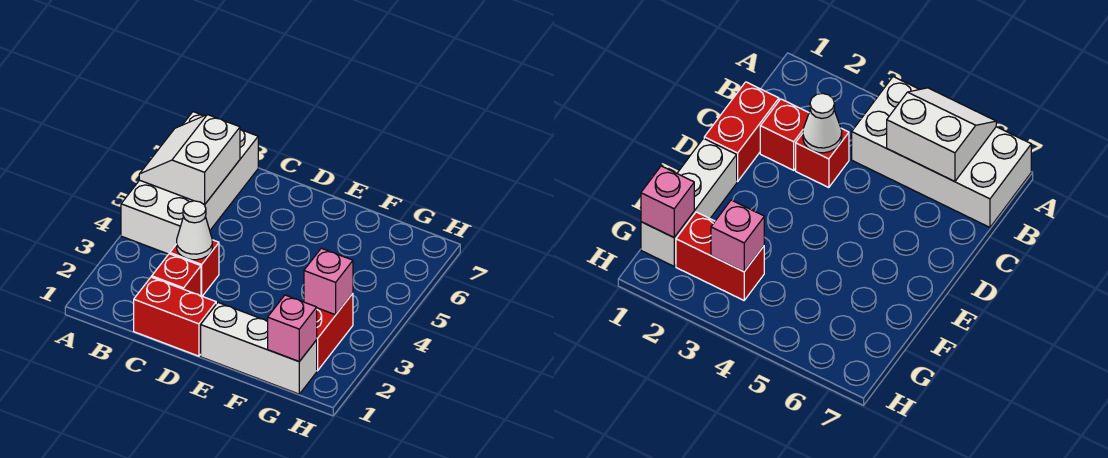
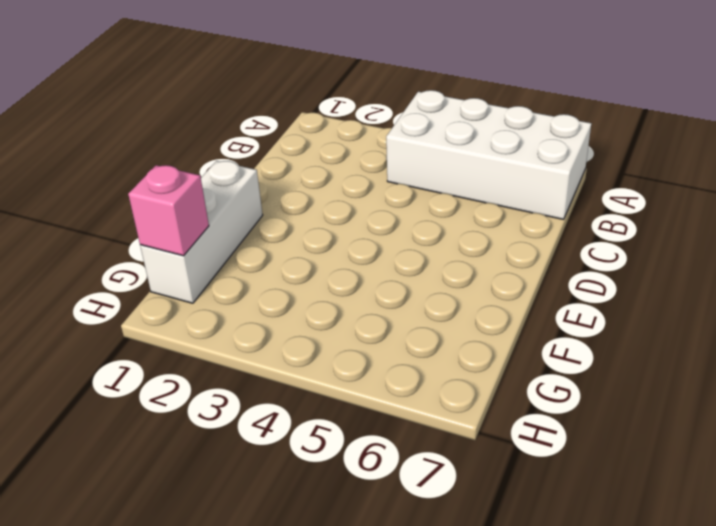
none -> red brick C1:D1 level 1
none -> red brick C2 level 1

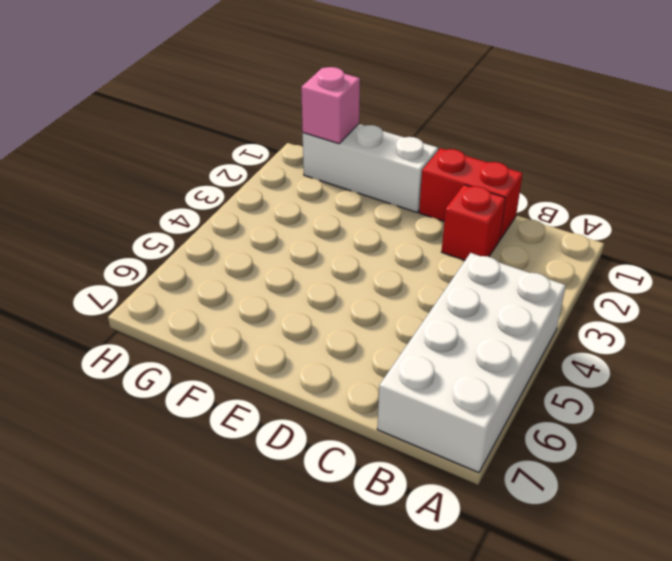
none -> red brick C3 level 1
none -> red brick G2:G3 level 1

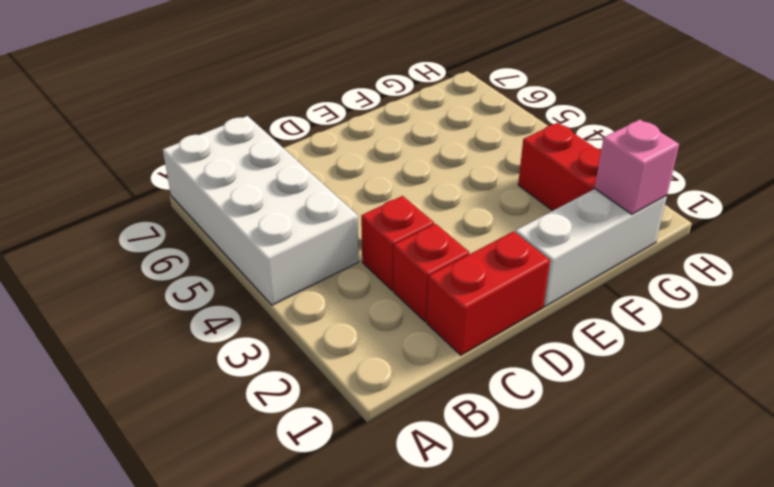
none -> white slope A5:B6 level 2 top B
none -> white cone C3 level 2

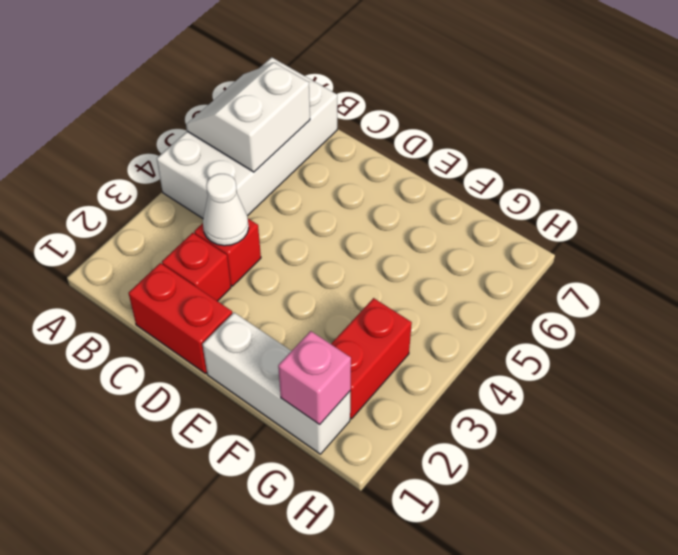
none -> pink brick G3 level 2

